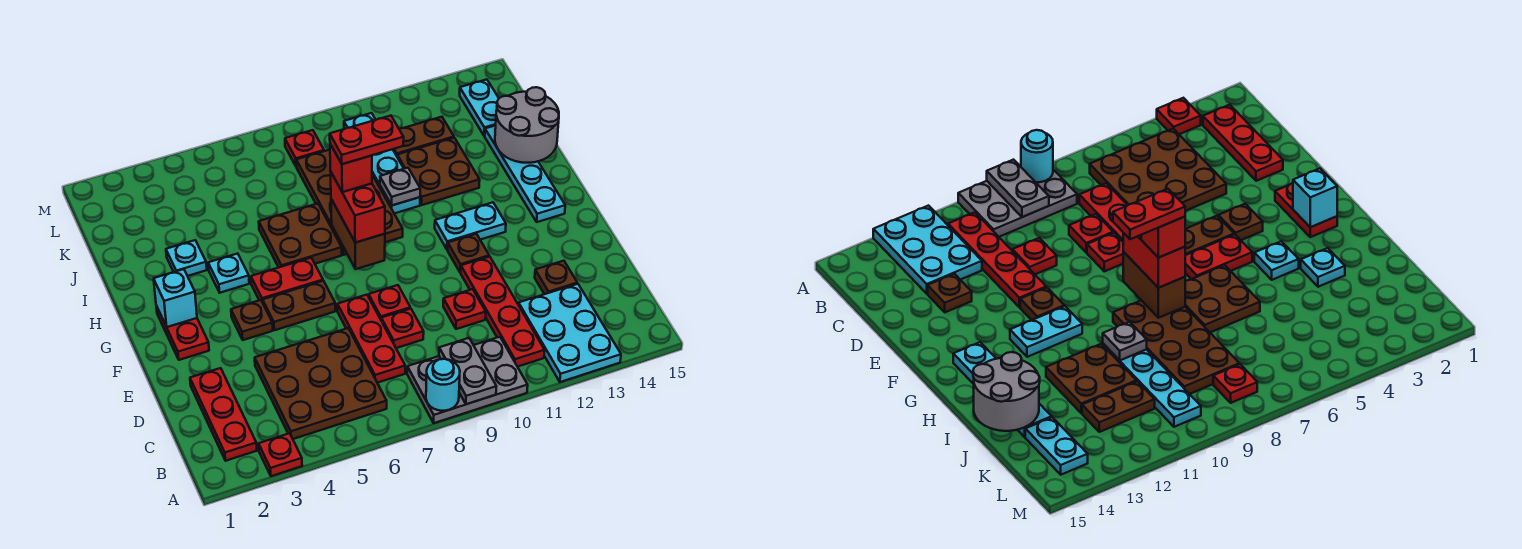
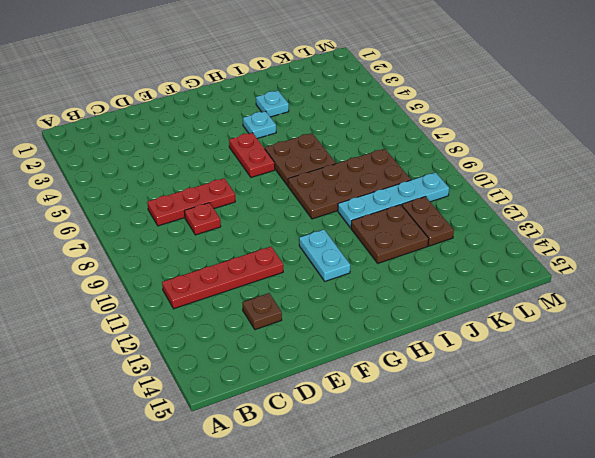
none -> red plate A3 level 1
none -> grey plate A8:B10 level 1
none -> cyan plate A12:C13 level 1
none -> red plate B2:D2 level 1

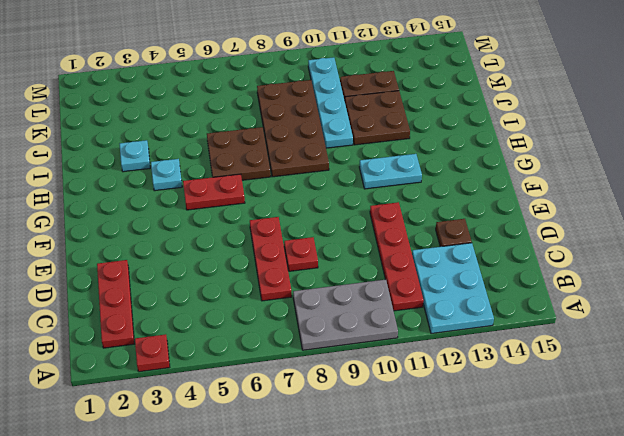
none -> brown plate B4:D6 level 1
none -> red plate D10 level 1
none -> red plate E8 level 1
none -> red plate F2:G2 level 1

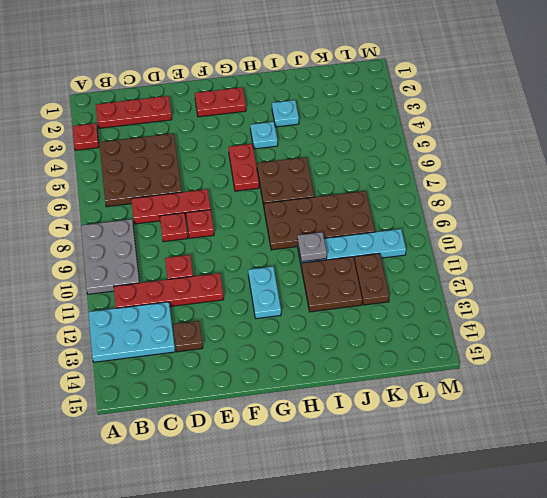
none -> brown plate F4 level 1
none -> brown plate F5:F6 level 1
none -> brown plate F11 level 1
none -> cyan plate G14:J14 level 1

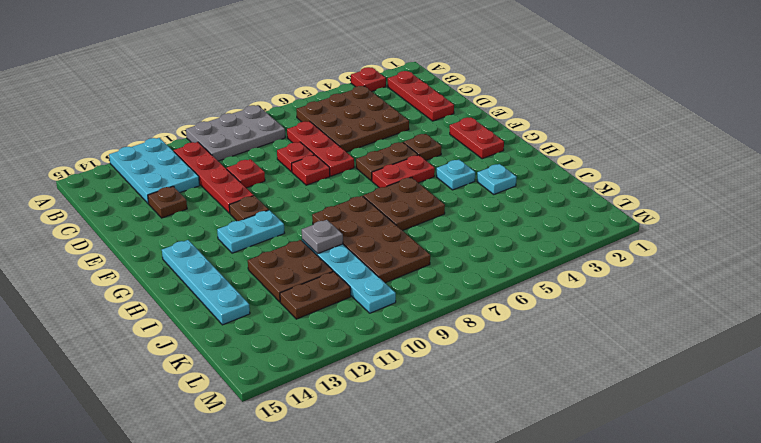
none -> cyan plate K14:L14 level 1
none -> red plate L8 level 1
none -> cyan round brick A8 level 2
none -> grey plate A9:B9 level 2

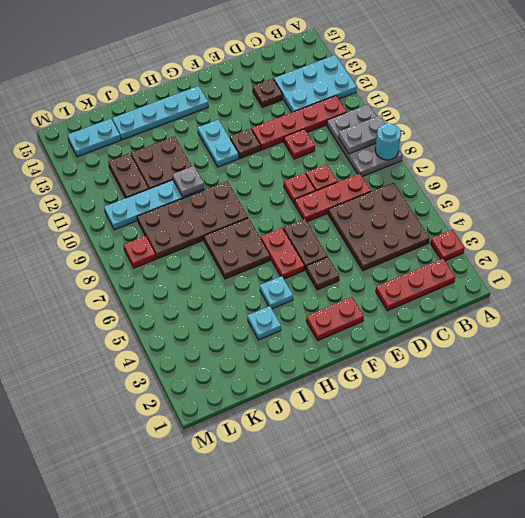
none -> cyan brick G2 level 2
none -> brown brick G8:H8 level 2
none -> grey round brick I14:J15 level 2
none -> red brick G8:H8 level 3

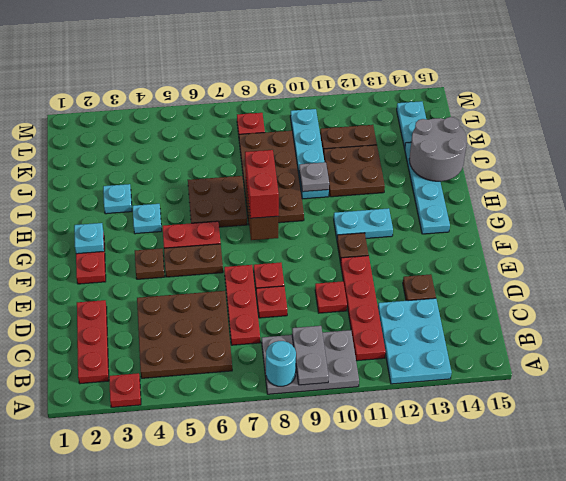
cyan plate G2 level 2 -> cyan brick G2 level 2
none -> red brick H8 level 4
none -> red plate H8:H9 level 5

